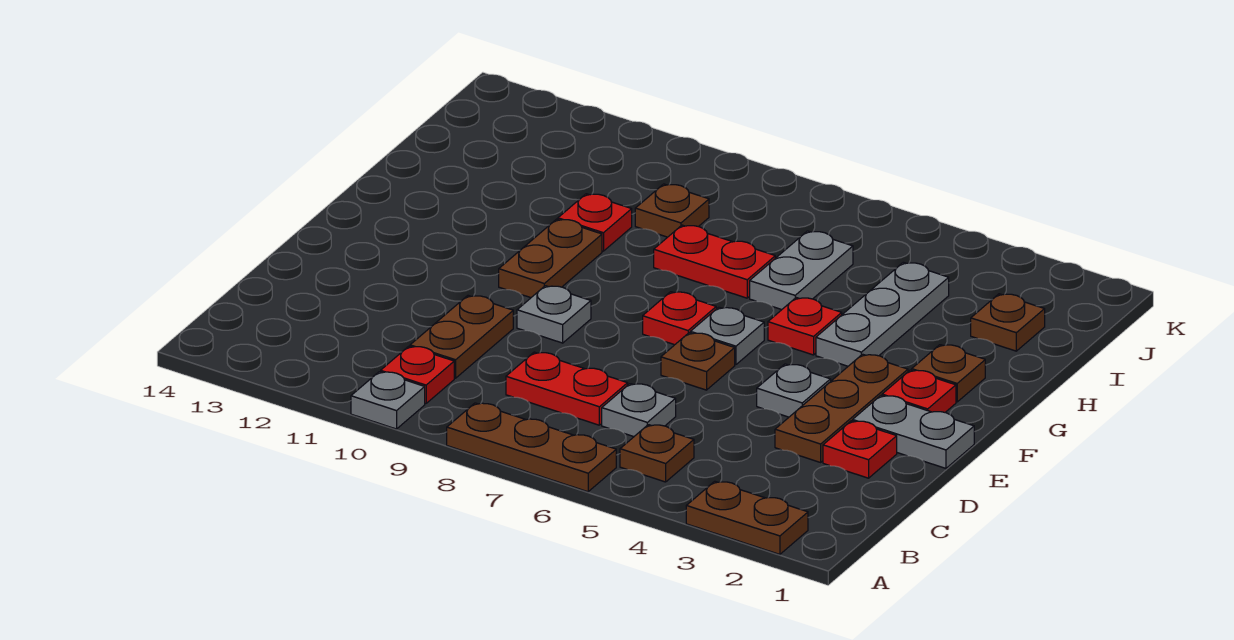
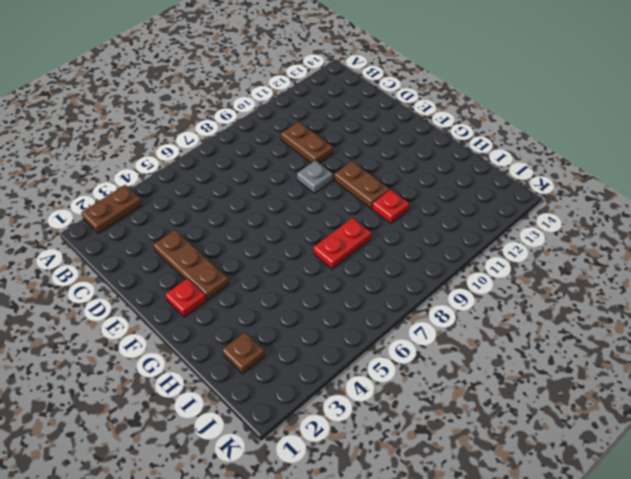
none -> brown plate A6:A8 level 1
none -> grey plate A10 level 1
none -> brown plate B5 level 1

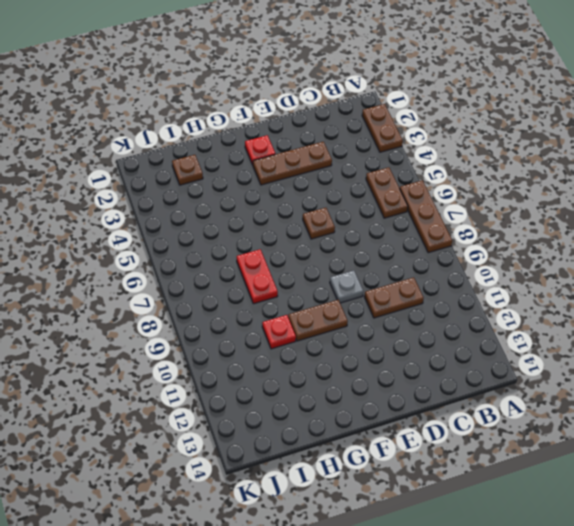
brown plate B5:B6 level 1 -> brown plate B5 level 1
none -> grey plate A10 level 1
none -> red plate B10 level 1
none -> grey plate C6 level 1

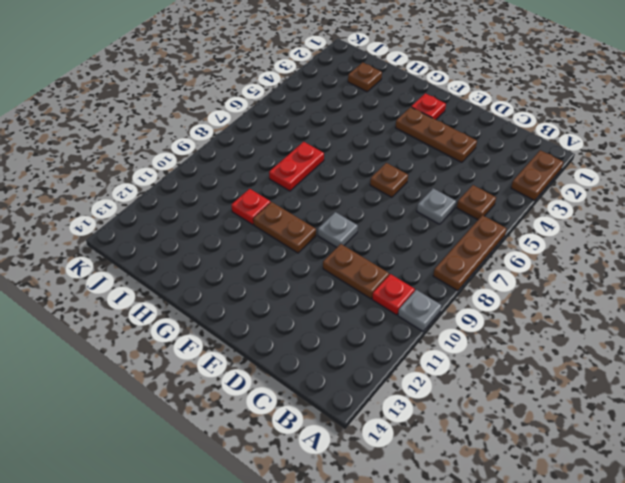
none -> red plate C7:C8 level 1
none -> red plate D2 level 1
none -> grey plate E1:E2 level 1

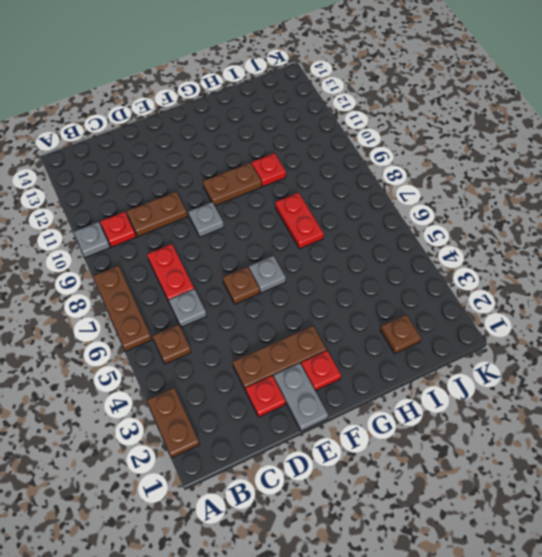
none -> grey plate E4 level 1
none -> red plate F7 level 1
none -> brown plate G2 level 1

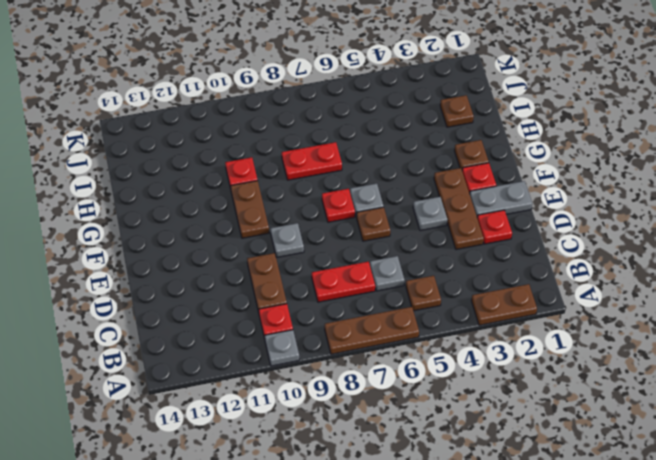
none -> grey plate G4:I4 level 1
none -> red plate G5 level 1
none -> grey plate H6:I6 level 1

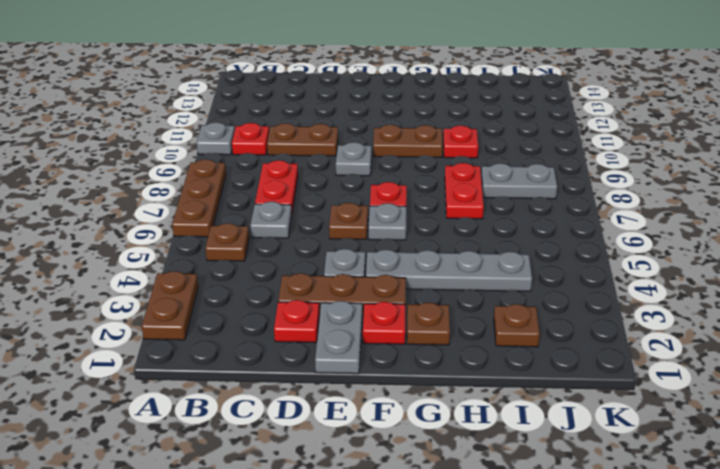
grey plate F4:I4 level 1 -> grey plate G4:I4 level 1
grey plate I8:J8 level 1 -> grey plate H6:I6 level 1
none -> red plate G5 level 1
none -> brown plate I9 level 1

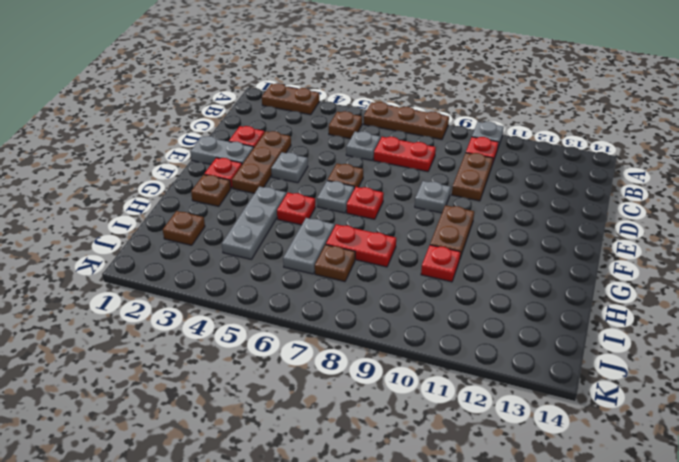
brown plate I7 level 1 -> brown plate I9 level 1

